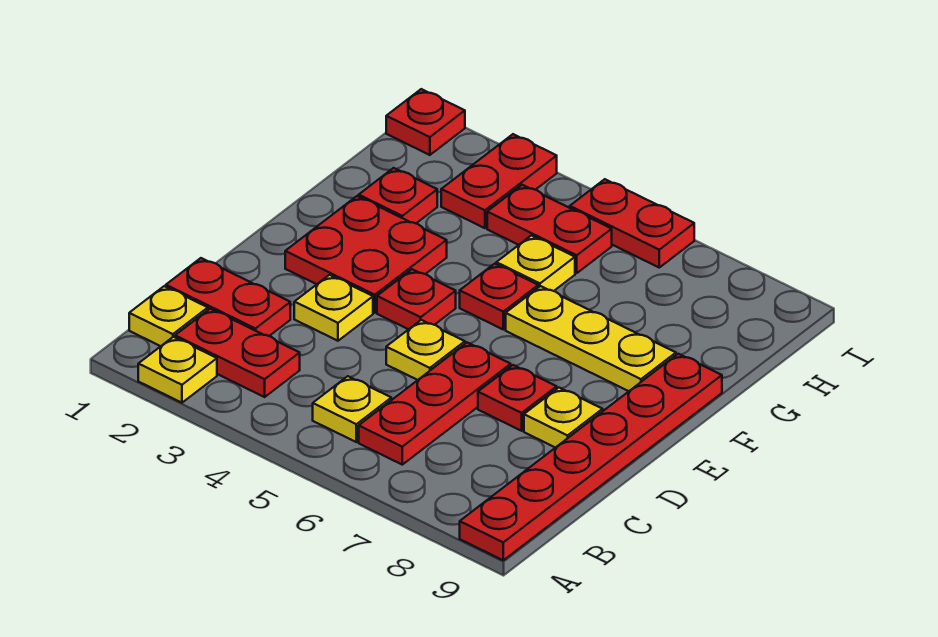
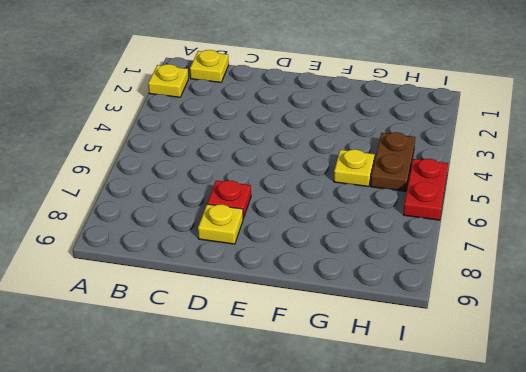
brown plate H4:H5 level 1 -> red plate H4:H5 level 1
none -> red plate A9:F9 level 1
none -> red plate B2:B3 level 1
none -> yellow plate B5 level 1

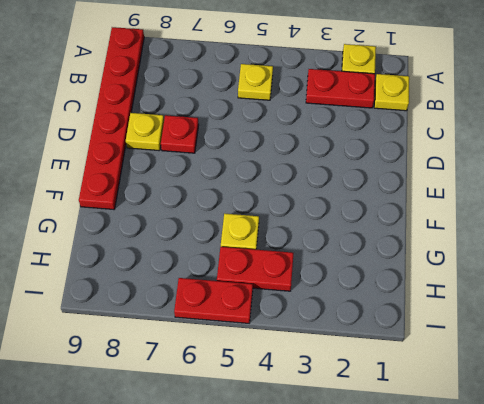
none -> red plate B6:D6 level 1
none -> red plate C1:C2 level 1
none -> yellow plate D3 level 1

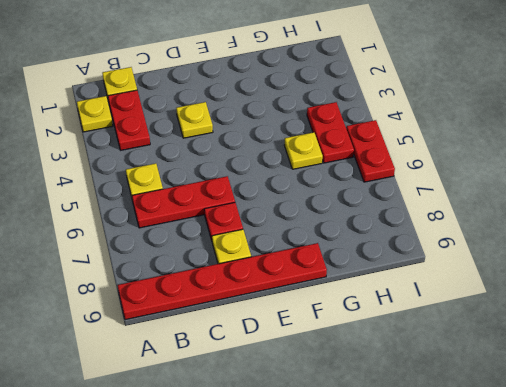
none -> red plate C1:C2 level 1
none -> yellow plate D5 level 1
none -> red plate E2:F3 level 1

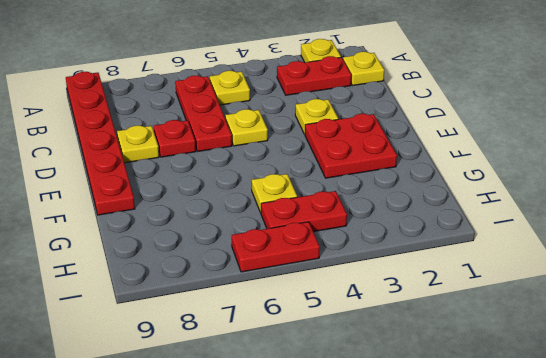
none -> red plate C1:C2 level 1
none -> red plate E4 level 1
none -> red plate F5 level 1

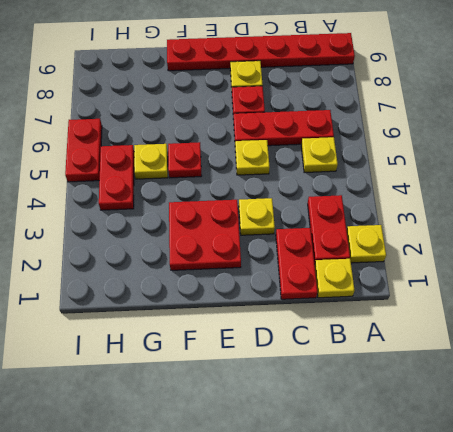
none -> red plate E4 level 1
none -> yellow plate F6:F8 level 1
none -> red plate G2 level 1

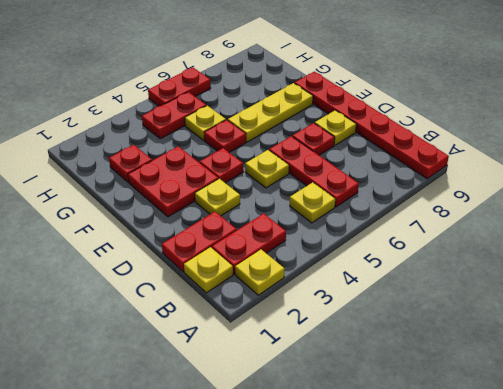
none -> red plate H3:I3 level 1
none -> red plate I1 level 1

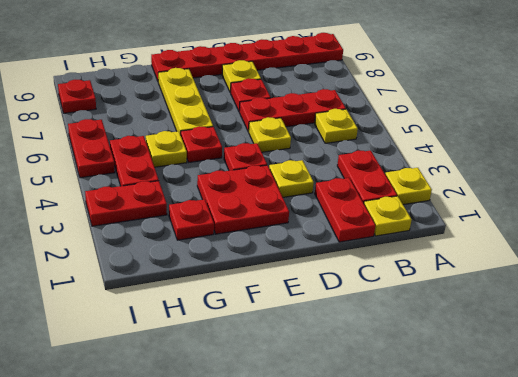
red plate I8 level 1 -> red plate I1 level 1

